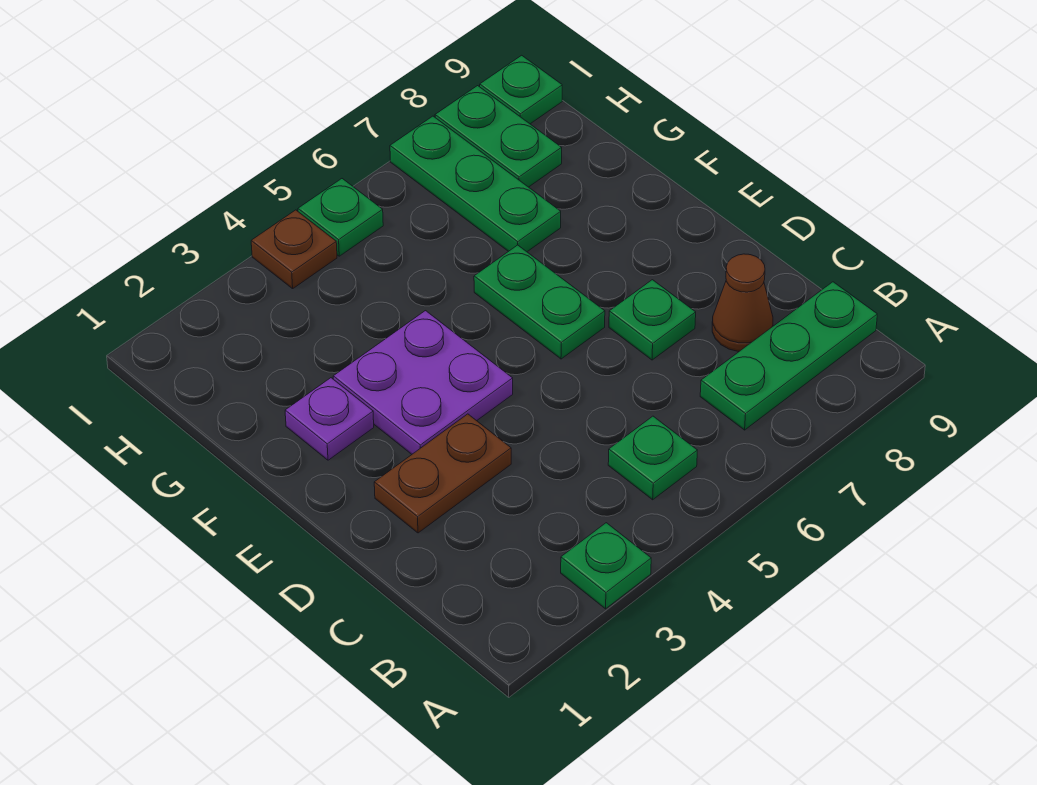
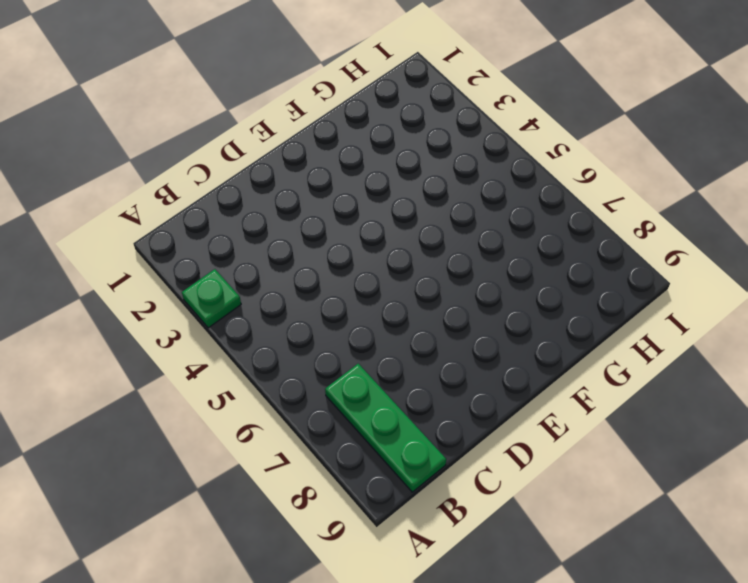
none -> green plate B5 level 1
none -> brown cone C8 level 1
none -> brown plate D2:D3 level 1

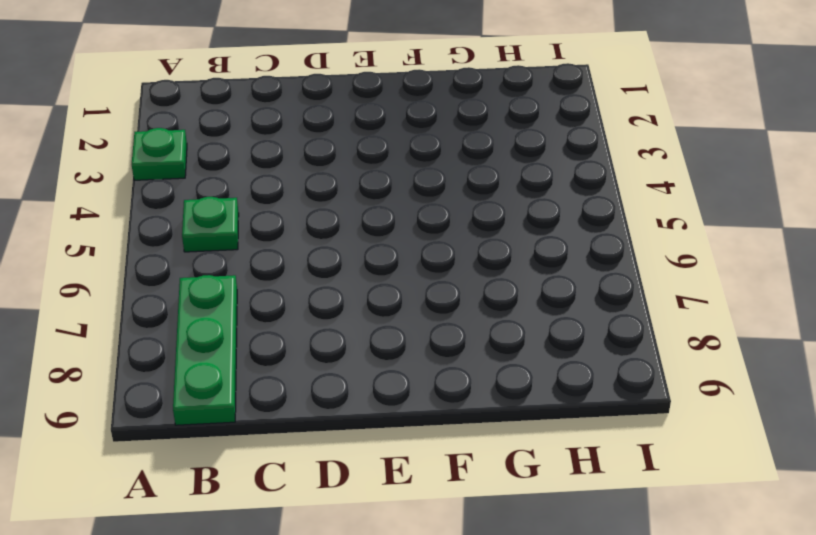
none -> brown cone C8 level 1
none -> brown plate D2:D3 level 1
none -> green plate D7 level 1

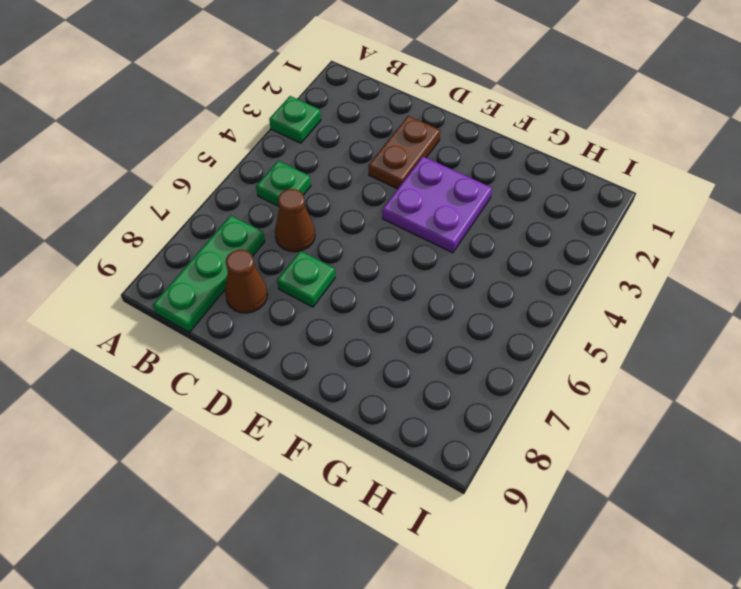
brown cone C6 level 1 -> none
none -> green plate E6:F6 level 1
none -> purple plate F2 level 1
none -> green plate G7:I7 level 1

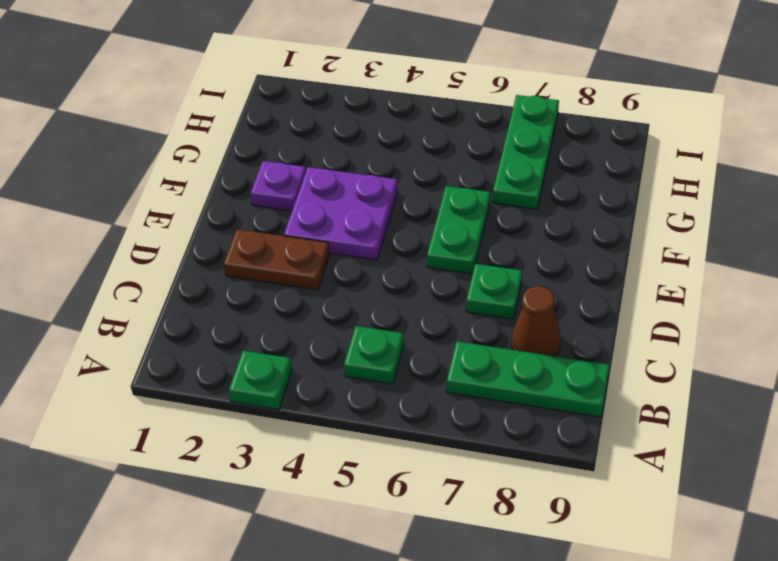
none -> green plate H8:I8 level 1
none -> brown plate I4 level 1
none -> green plate I5 level 1

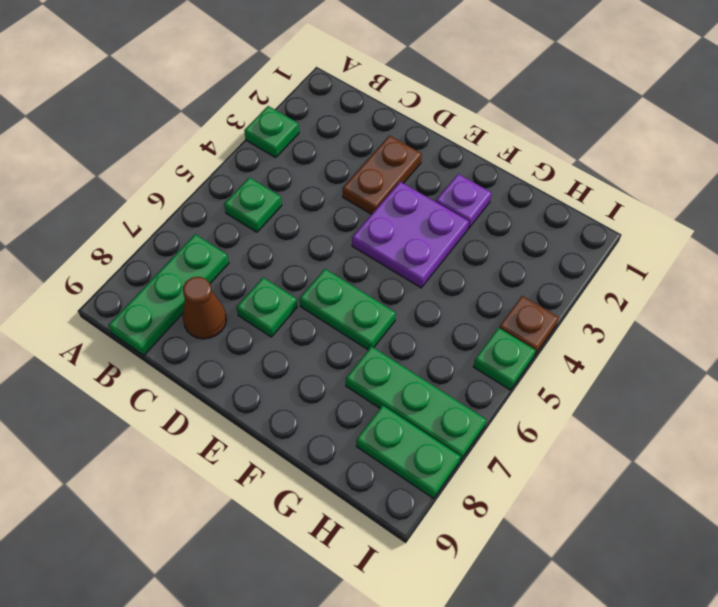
none -> green plate I9 level 1

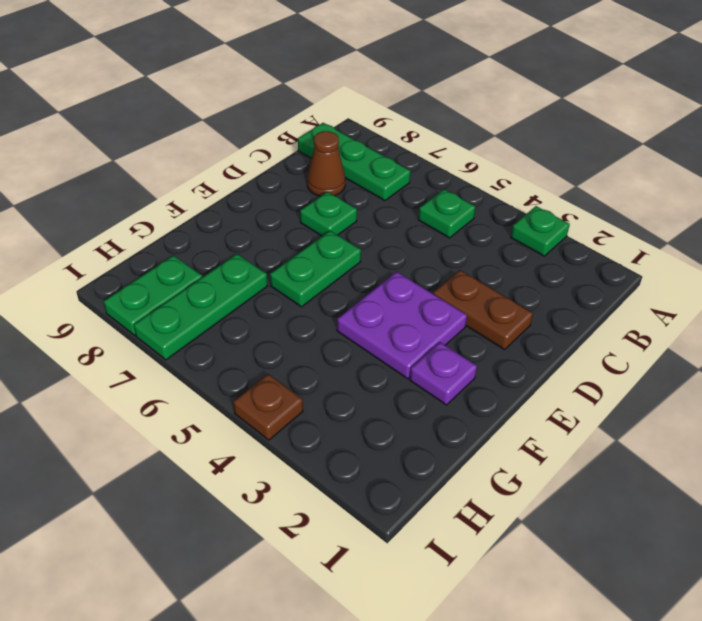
none -> green plate I5 level 1
none -> green plate I9 level 1

